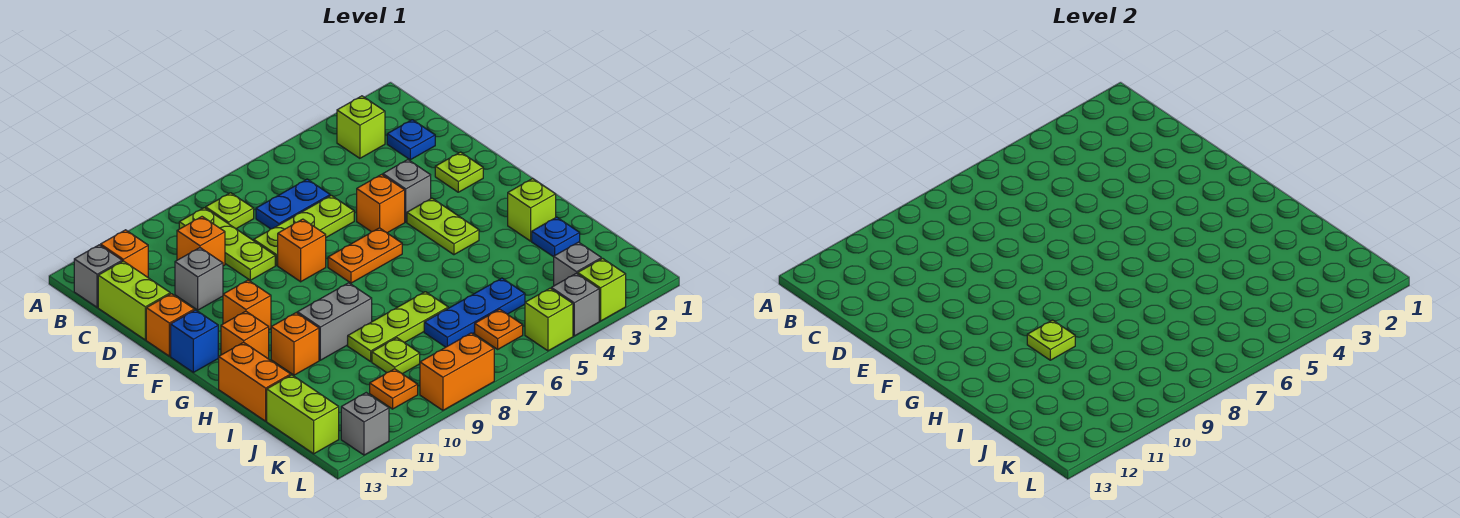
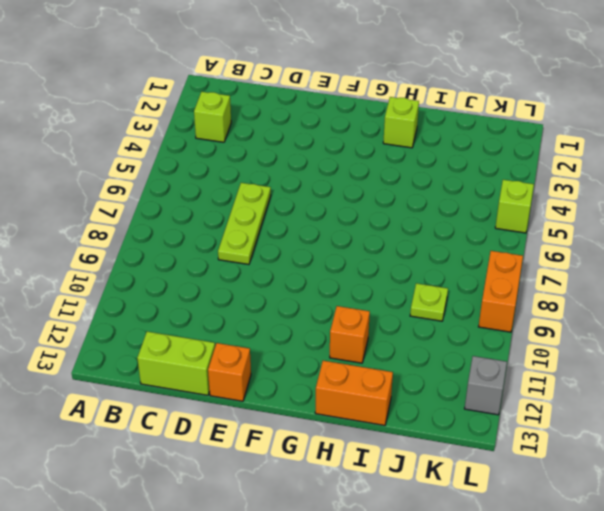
none -> lime plate B8 level 1
none -> lime plate B9:D9 level 1
none -> orange brick B12 level 1
none -> grey brick B13 level 1

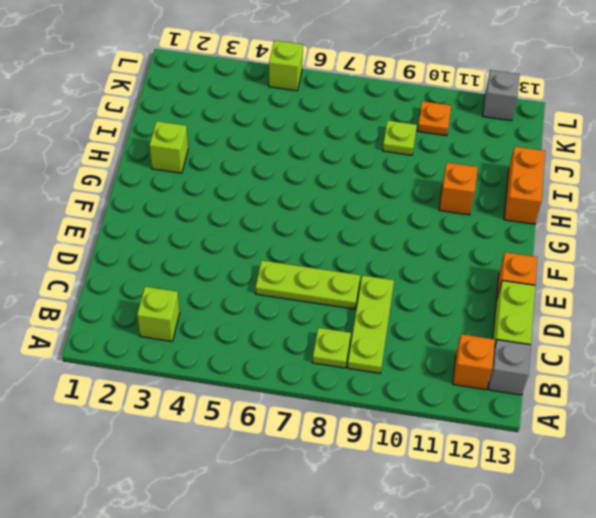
none -> blue plate C2 level 1
none -> blue plate C6:C7 level 1
none -> orange brick C10 level 1
none -> grey brick D11 level 1

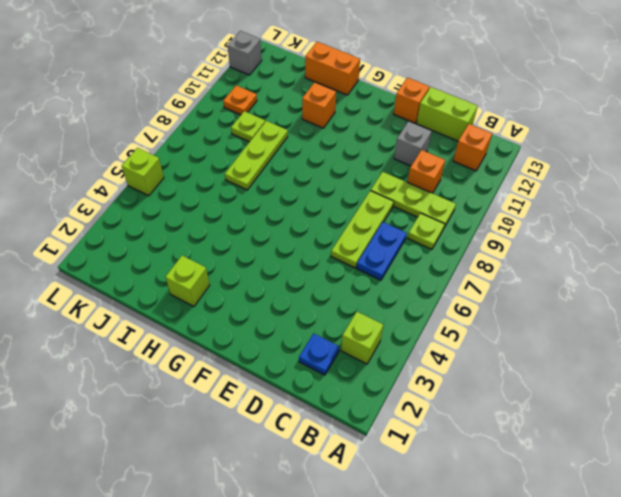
none -> grey brick B13 level 1
none -> lime plate E2 level 1
none -> grey brick E4 level 1
none -> orange brick E5 level 1

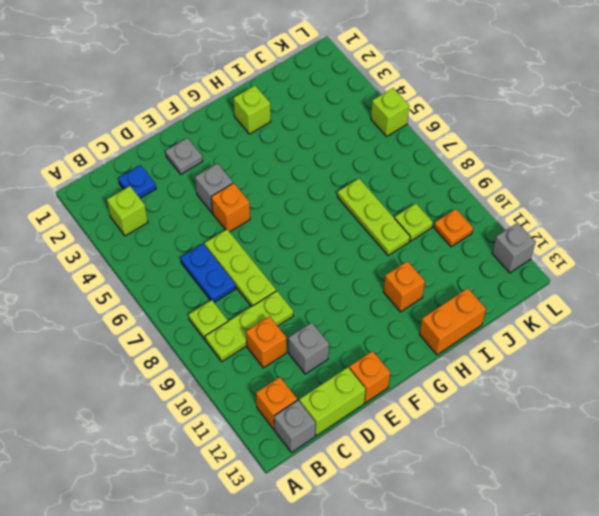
grey plate E2 level 1 -> lime plate E2 level 1
none -> orange brick E8 level 1
none -> lime plate F4:G4 level 1
none -> orange plate F6:F7 level 1
none -> orange brick F11 level 1

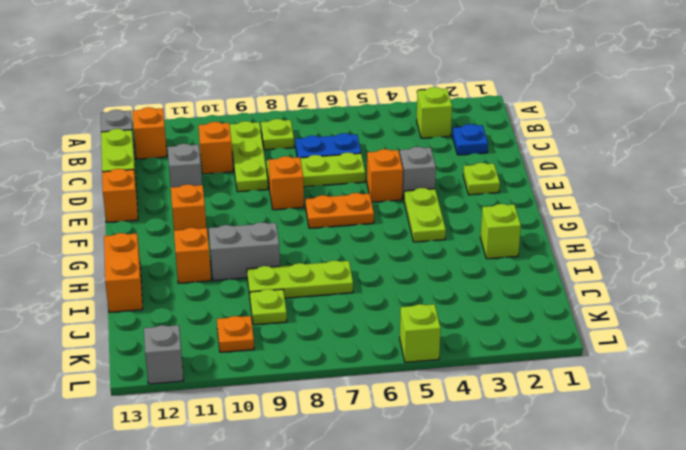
none -> blue brick F13 level 1
none -> orange brick G12 level 1
none -> blue plate I2 level 1
none -> blue plate J5:J7 level 1

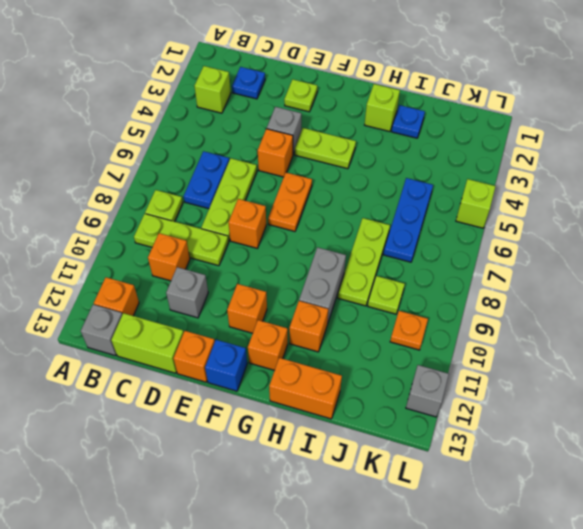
none -> lime brick J13:K13 level 1
none -> grey brick K3 level 1
none -> orange plate K6 level 1
none -> lime brick L3 level 1

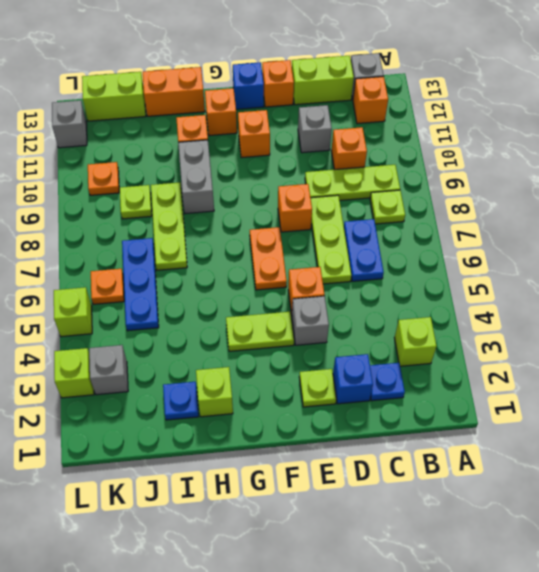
blue brick D2 level 1 -> none
none -> grey brick L4 level 1
none -> orange brick L8:L9 level 1
none -> lime plate H10 level 2

